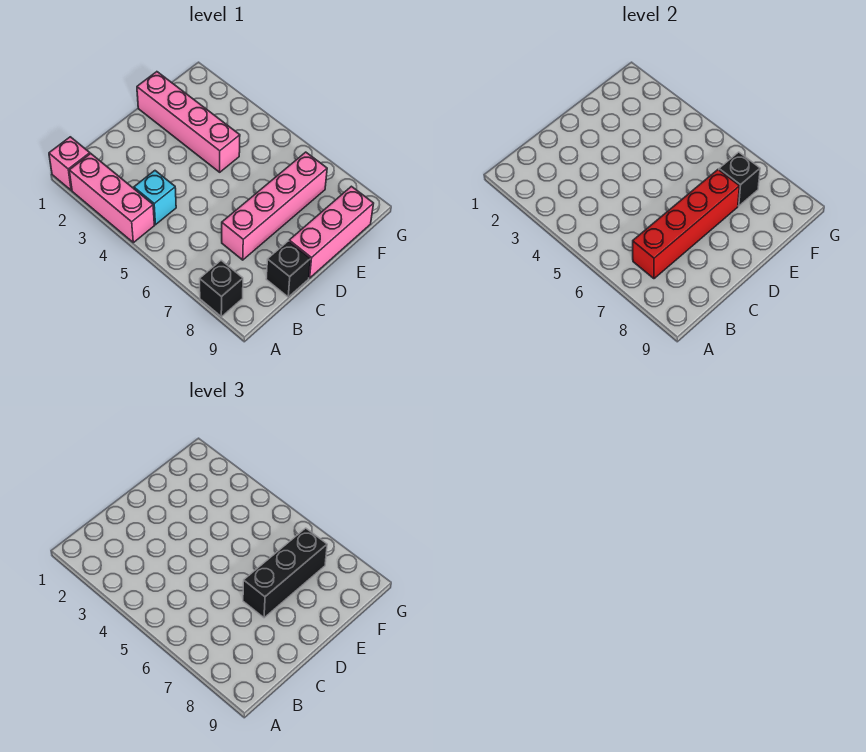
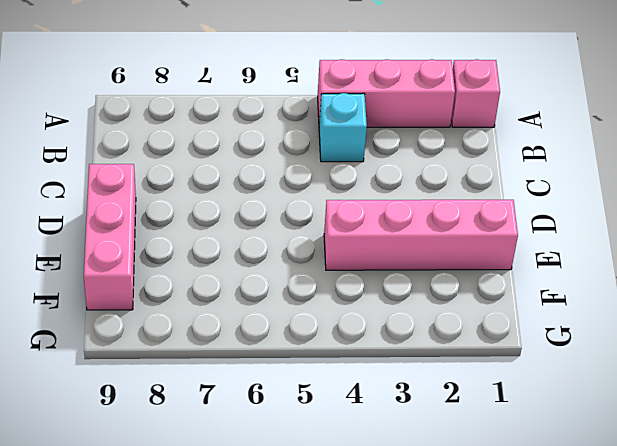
none -> black brick A8 level 1
none -> pink brick C7:F7 level 1

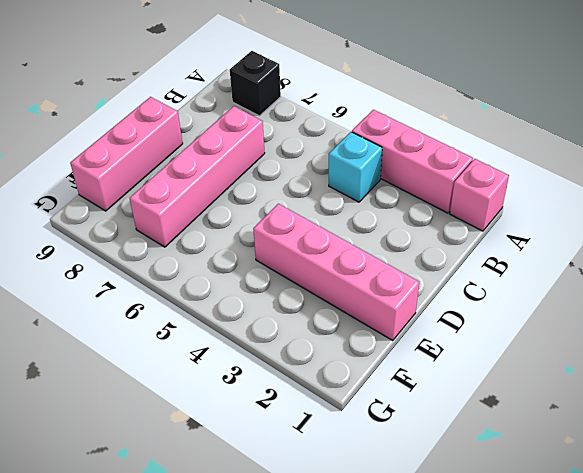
none -> black brick C9 level 1
none -> red brick B7:E7 level 2

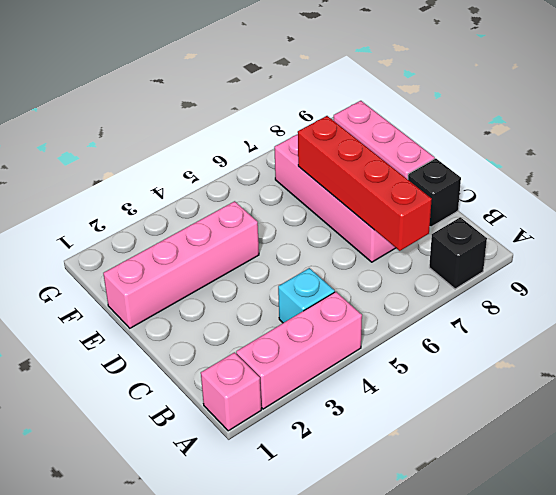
none -> black brick F7 level 2
none -> black brick D7:F7 level 3

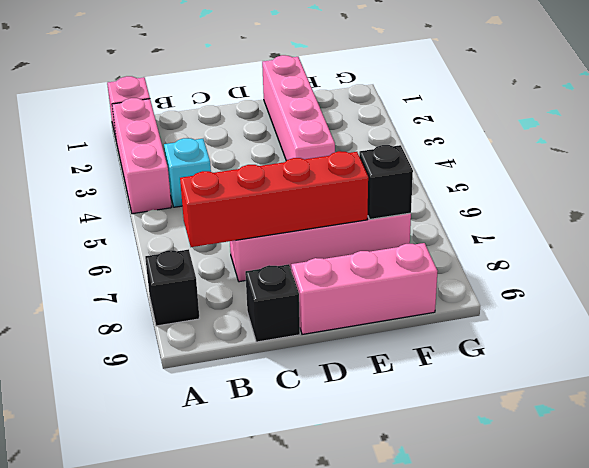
none -> black brick D7:F7 level 3

